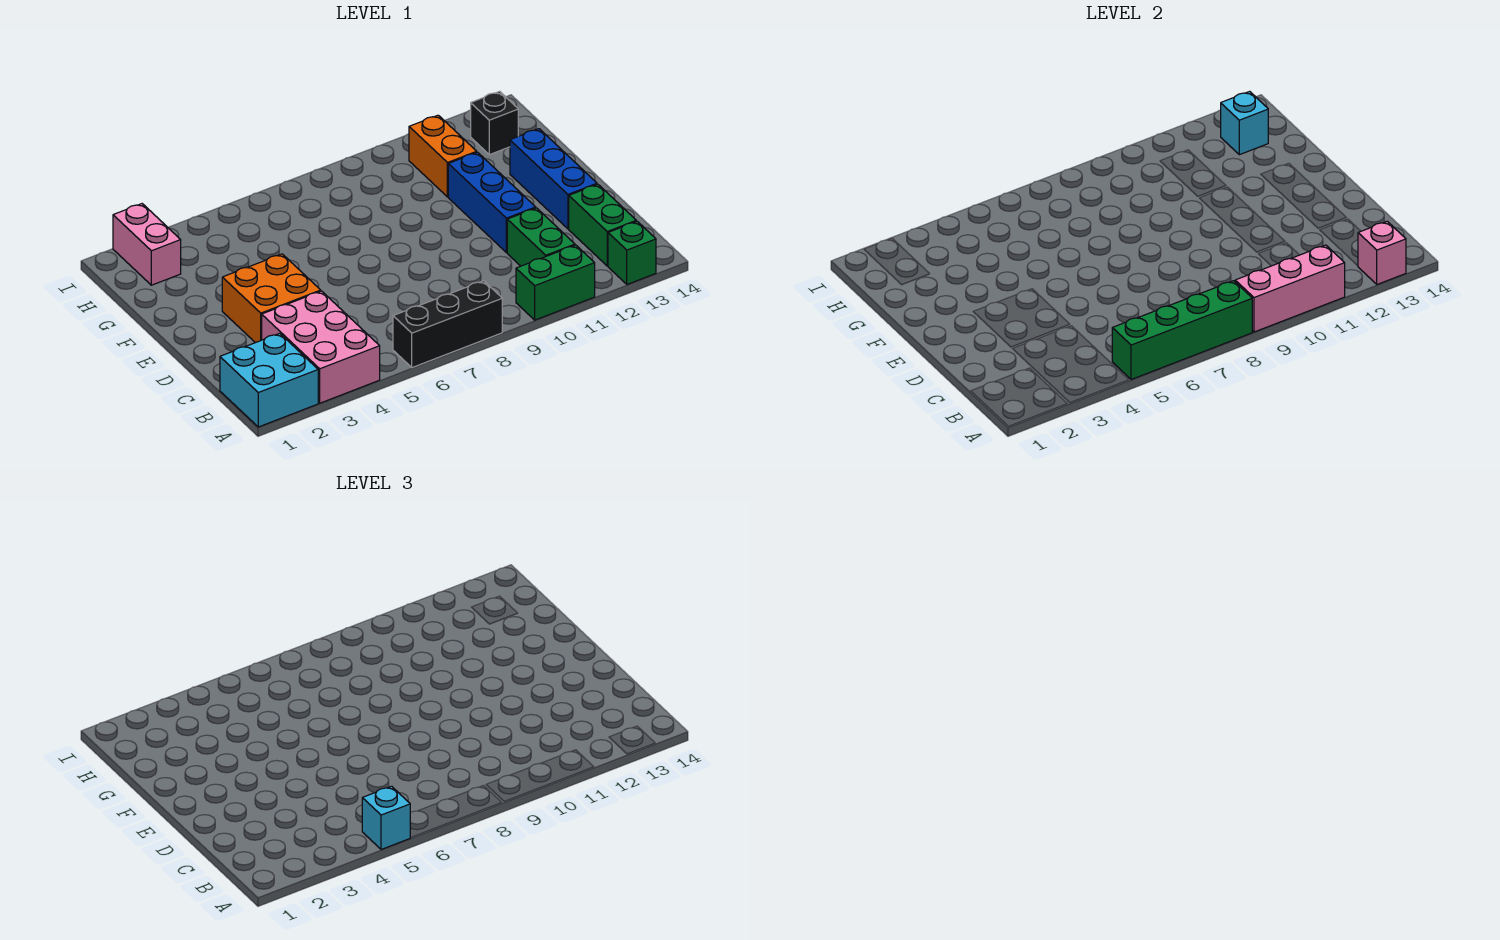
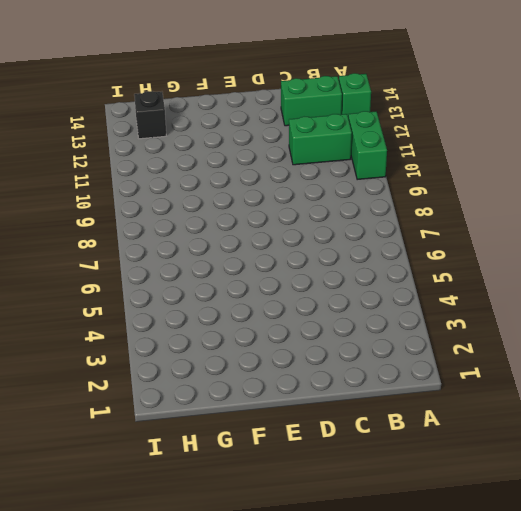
none -> cyan brick A1:B2 level 1
none -> pink brick A3:C4 level 1
none -> black brick A6:A8 level 1

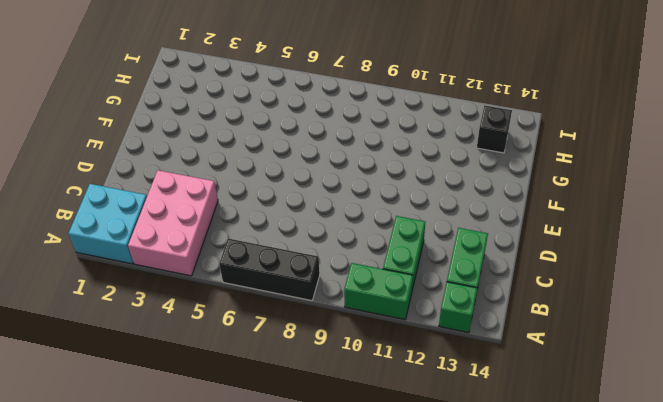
none -> orange brick D3:E4 level 1
none -> blue brick D11:F11 level 1
none -> blue brick D13:F13 level 1

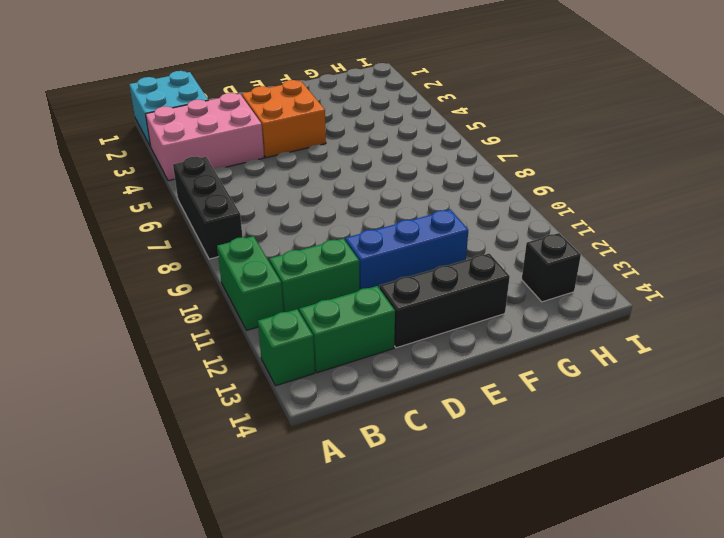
black brick D13:F13 level 1 -> blue brick D13:F13 level 1
none -> orange brick G11:H11 level 1
none -> pink brick H2:I2 level 1
none -> green brick A5:A8 level 2

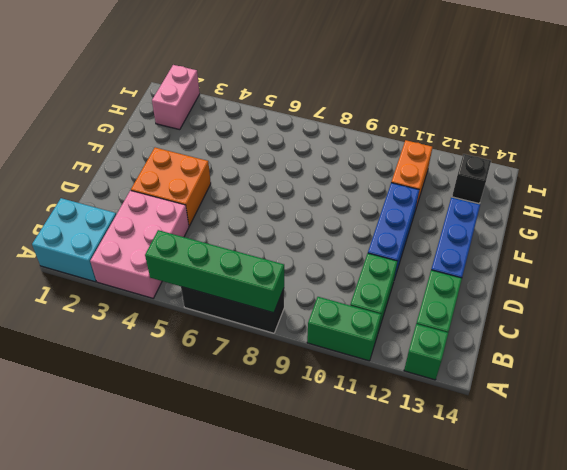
none -> pink brick A9:A11 level 2
none -> pink brick A13 level 2
none -> cyan brick H13 level 2

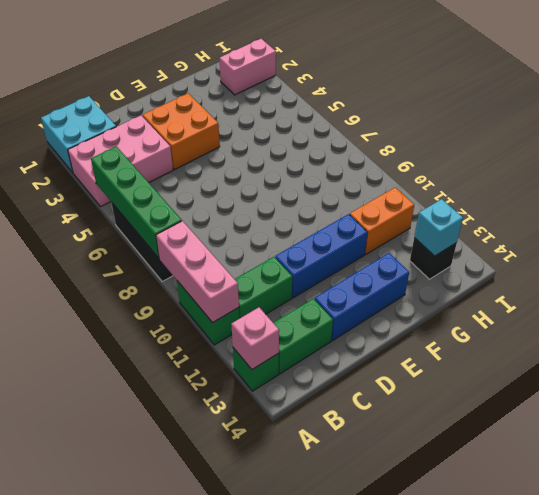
none -> cyan brick A5 level 3

